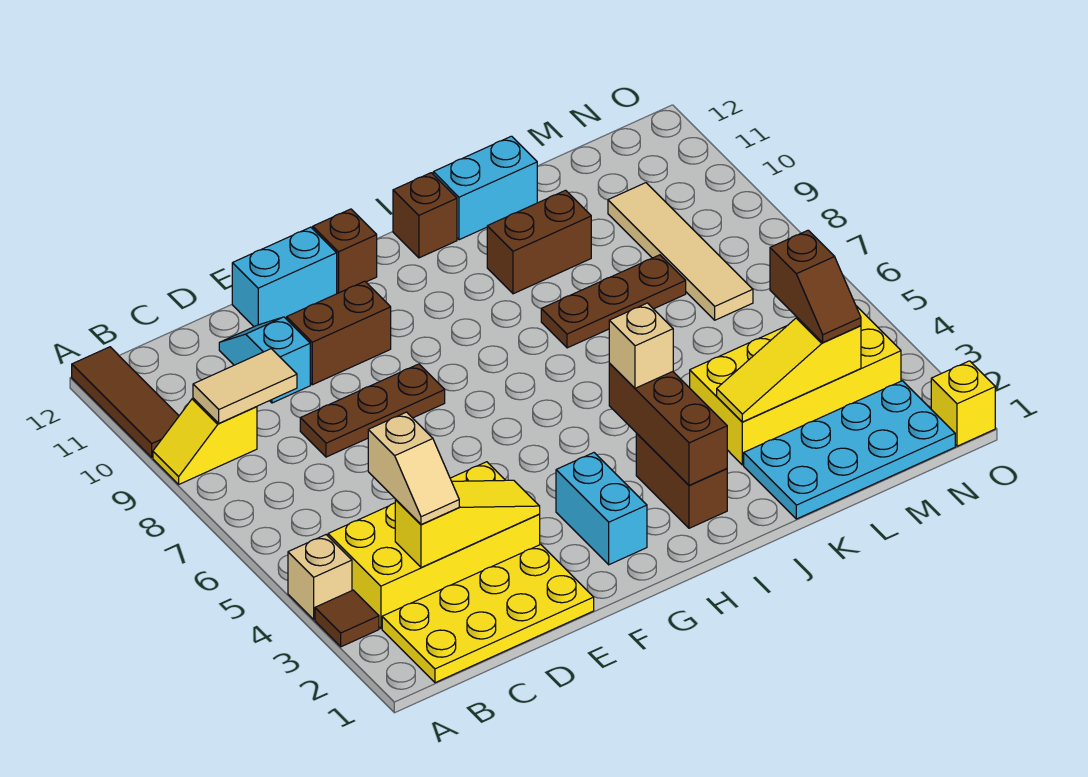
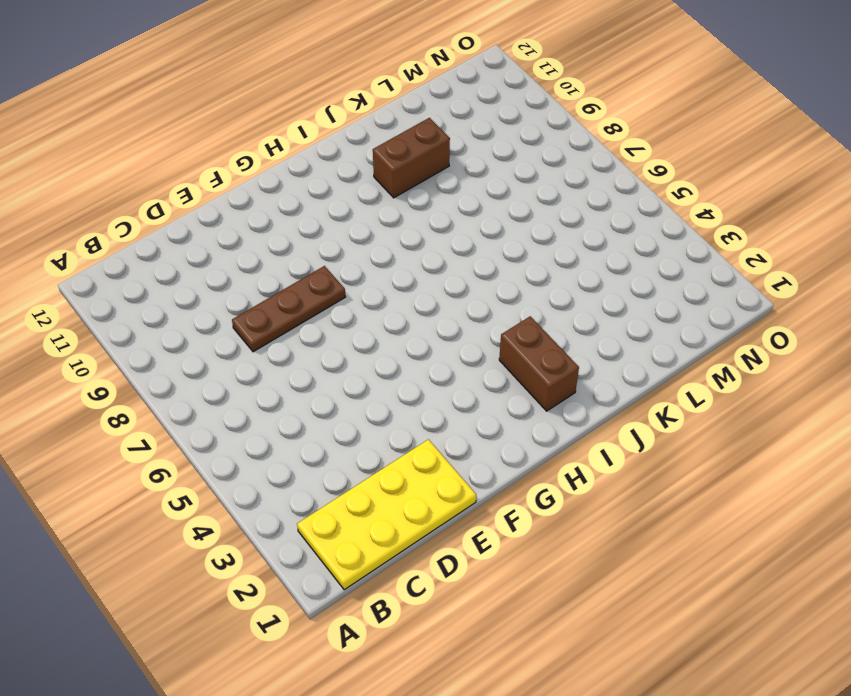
none -> brown tile A3 level 1
none -> tan brick A4 level 1
none -> yellow slope A9:B9 level 1 top B

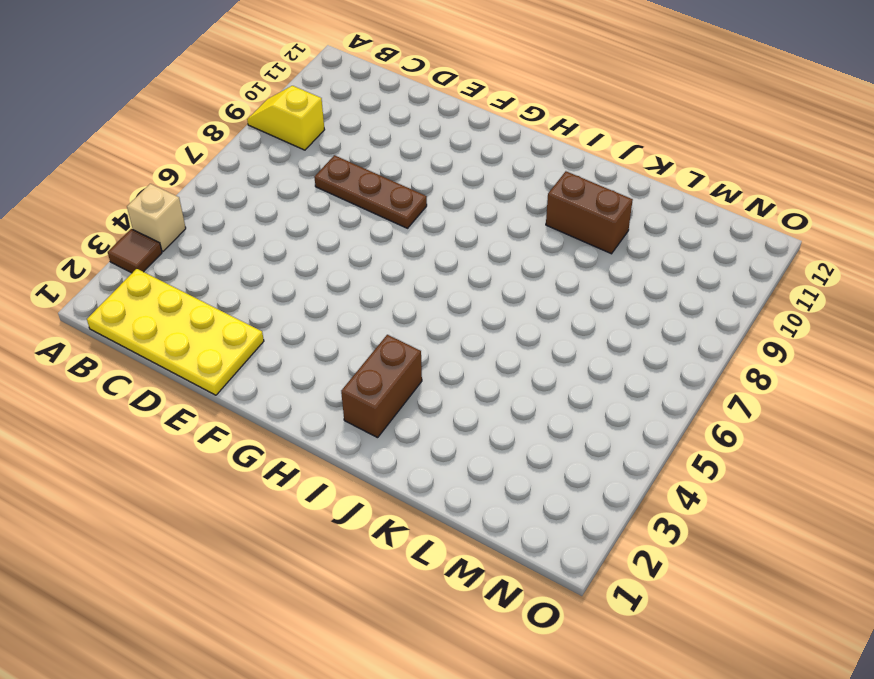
none -> brown tile A10:A12 level 1
none -> yellow brick B3:E4 level 1
none -> cyan slope D10:D11 level 1 top 10

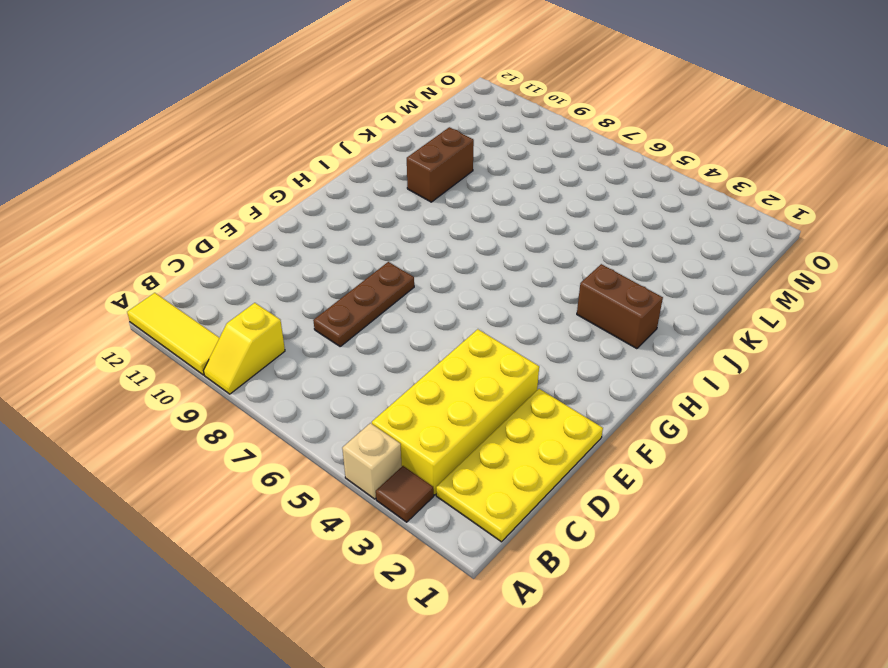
yellow tile A10:A12 level 1 -> brown tile A10:A12 level 1
none -> cyan slope D10:D11 level 1 top 10
none -> brown brick E10:F10 level 1
none -> cyan brick E12:F12 level 1

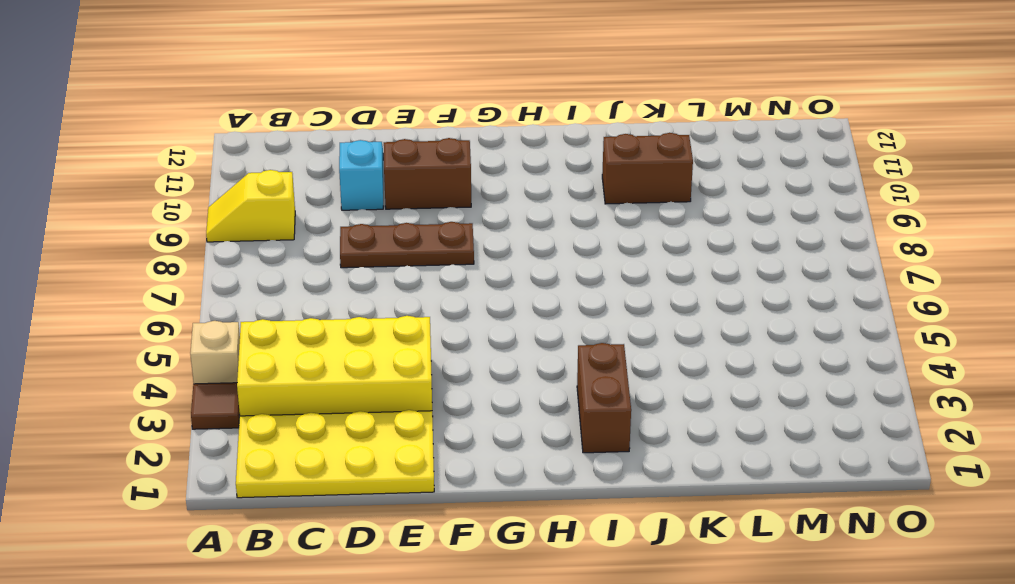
none -> brown tile A10:A12 level 1
none -> cyan brick E12:F12 level 1
none -> cyan brick G2:G3 level 1

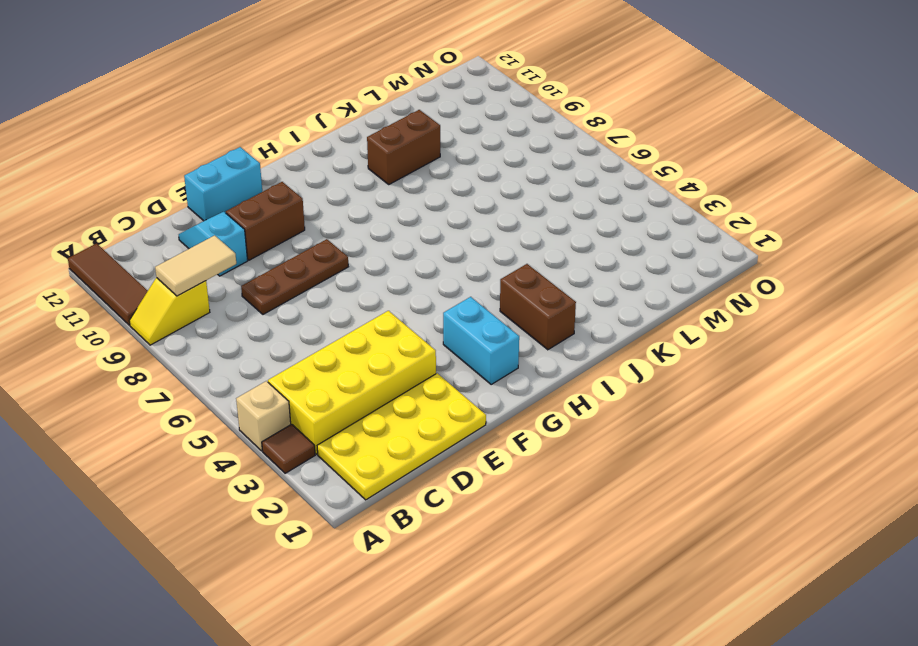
none -> brown brick G12 level 1
none -> brown brick I12 level 1
none -> brown plate J8:L8 level 1

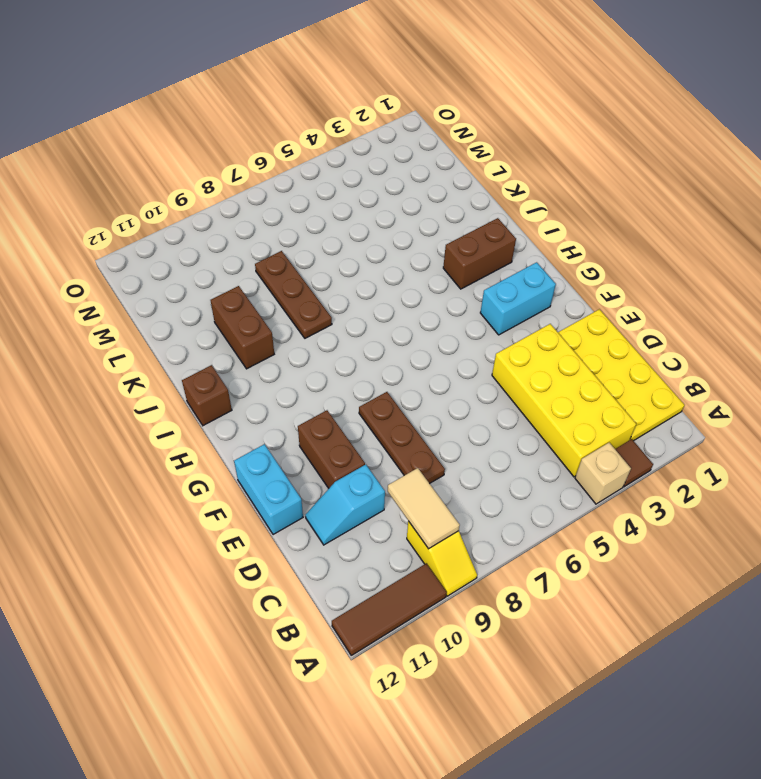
none -> brown brick G12 level 1
none -> cyan brick J12:K12 level 1
none -> cyan plate K1:N2 level 1

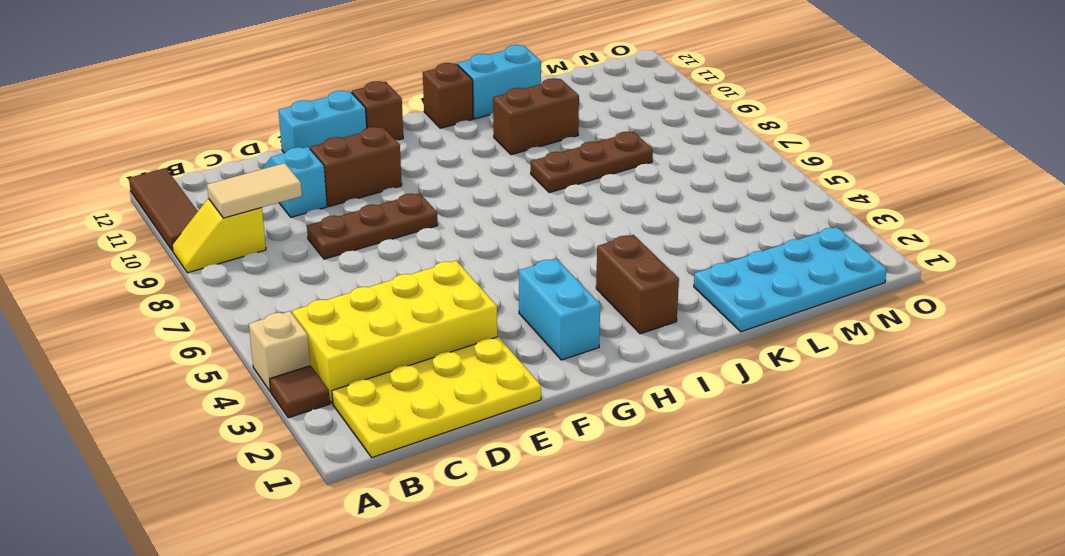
none -> yellow brick K3:N4 level 1
none -> tan tile M7:M10 level 1
none -> yellow brick O1 level 1

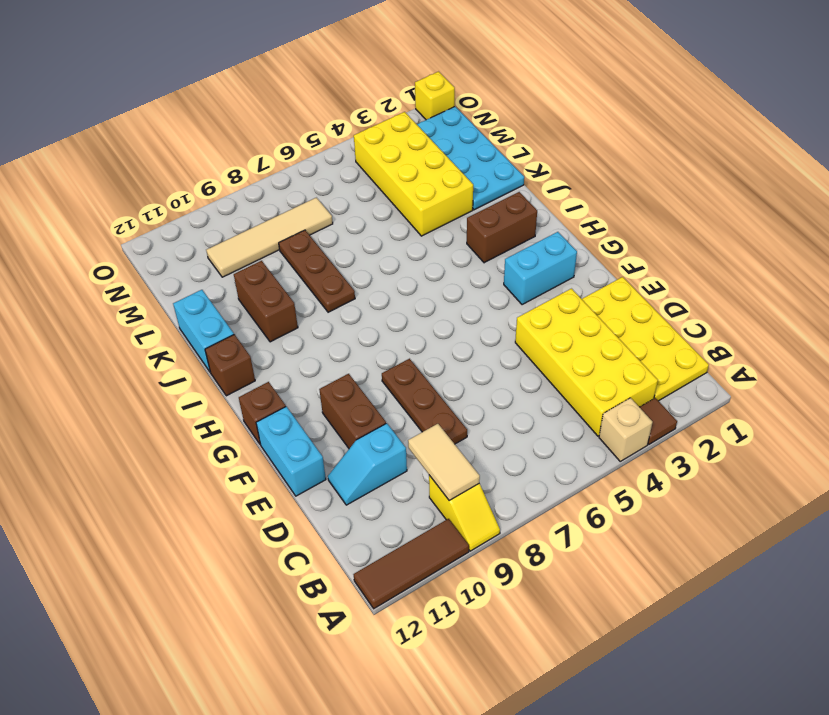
none -> yellow slope C3:E3 level 2 top C
none -> brown brick I2:I4 level 2
none -> yellow slope K3:M3 level 2 top M

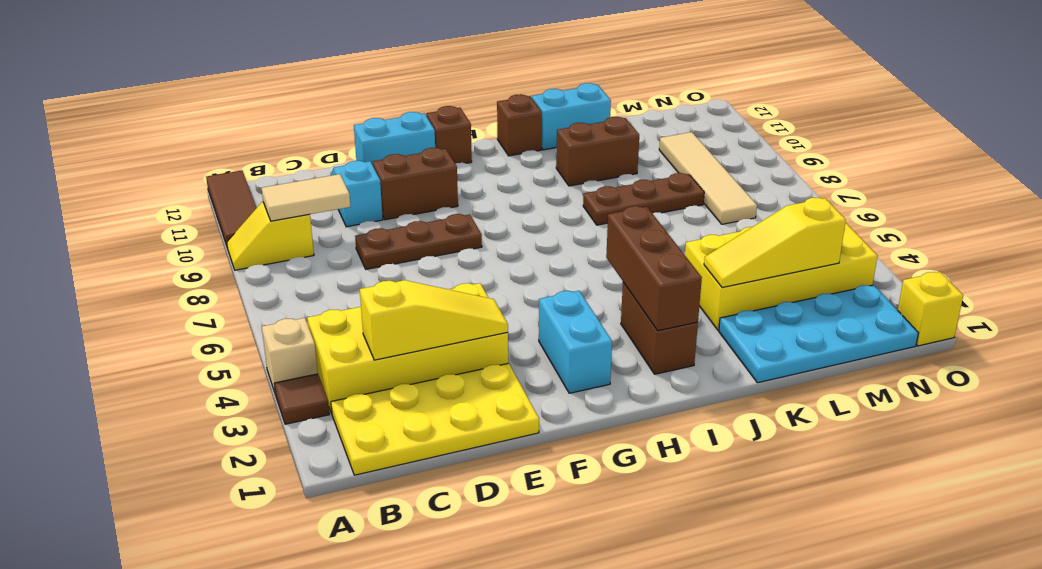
none -> tan slope C3:C4 level 3 top 4
none -> tan brick I4 level 3
none -> brown slope M3:M4 level 3 top 4

